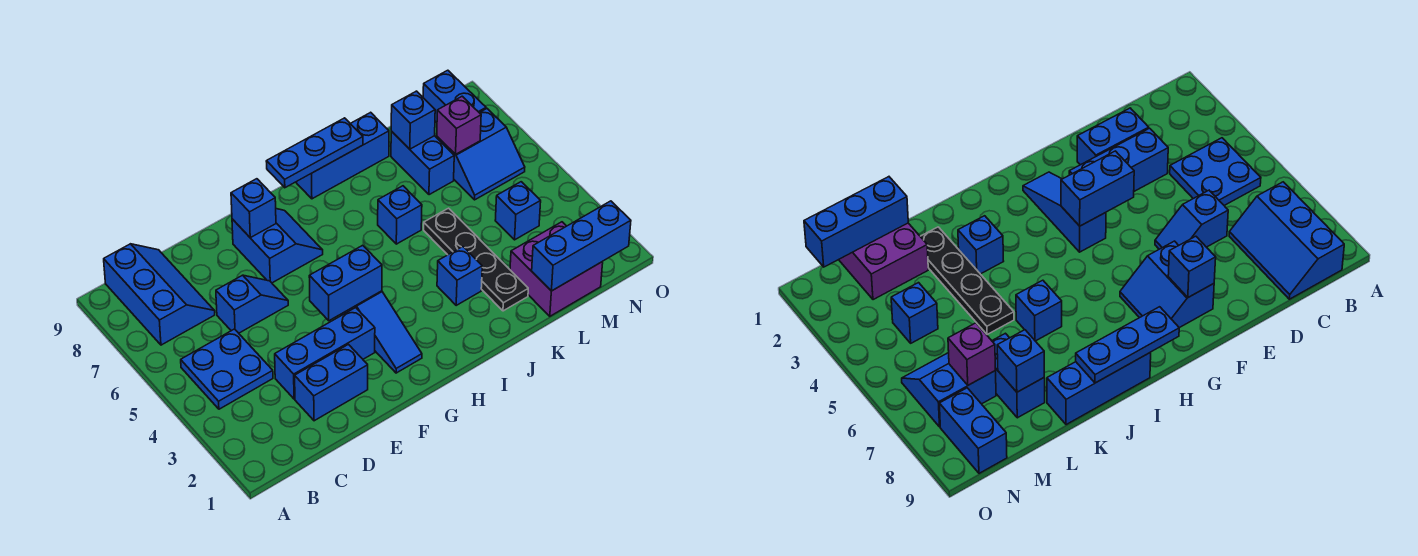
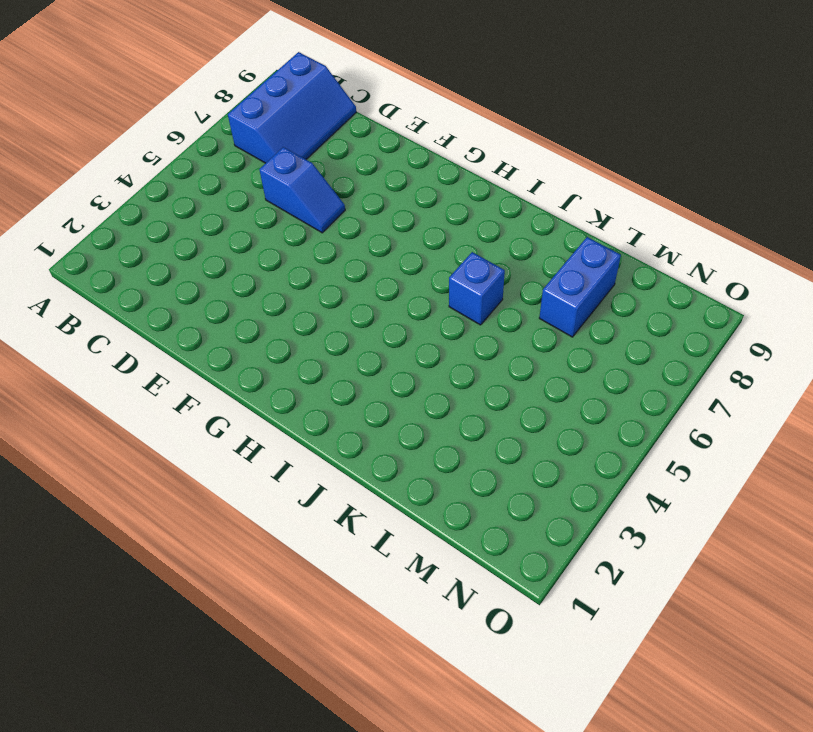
none -> blue plate B4:C5 level 1
none -> blue brick D2:E2 level 1
none -> blue brick D3:F3 level 1

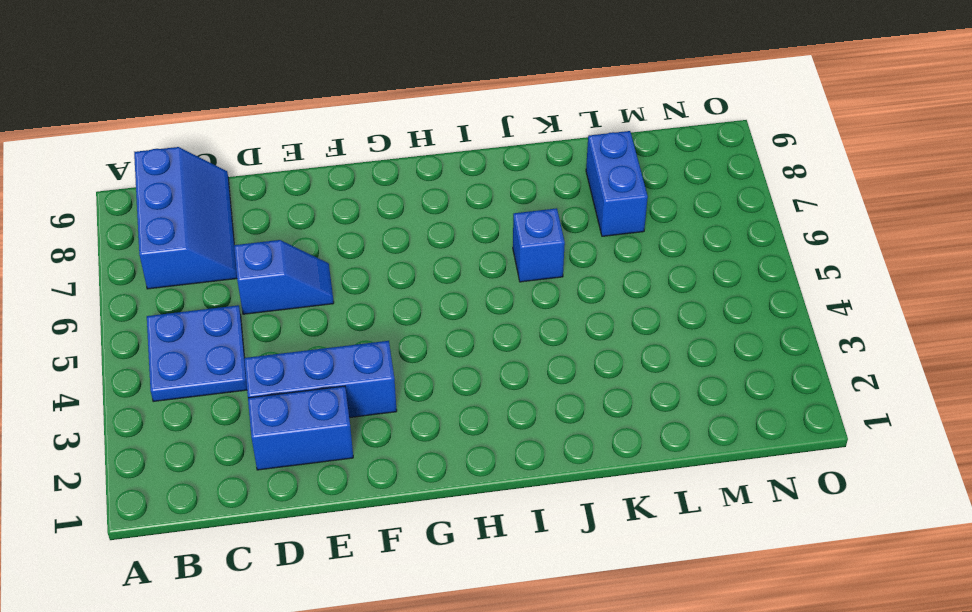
none -> blue slope F7:G8 level 1 top F
none -> blue slope G2:G4 level 1 top 4
none -> blue brick I9:K9 level 1

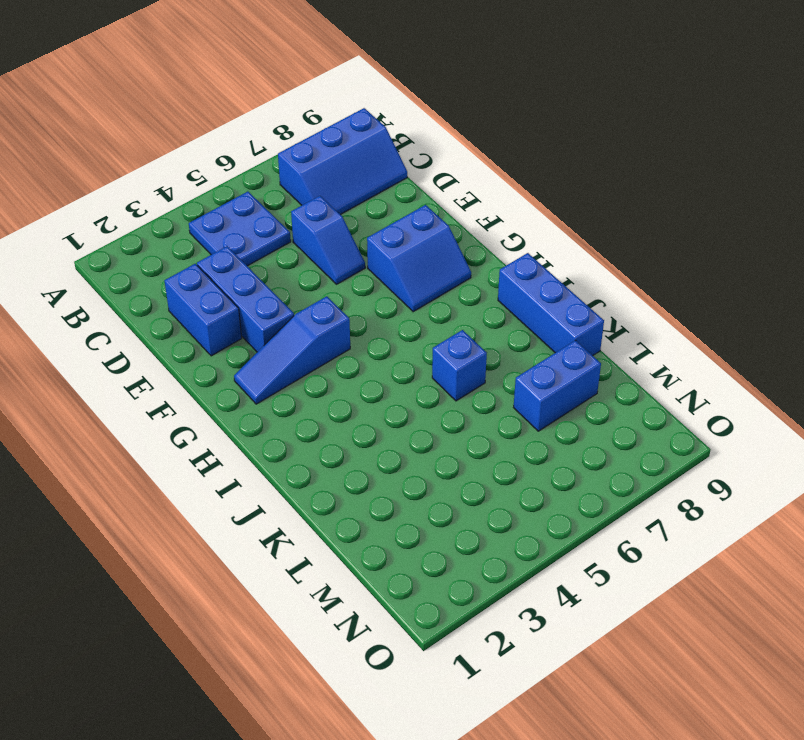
none -> blue brick J3 level 1
none -> black plate K2:K5 level 1
none -> purple brick L1:M2 level 1

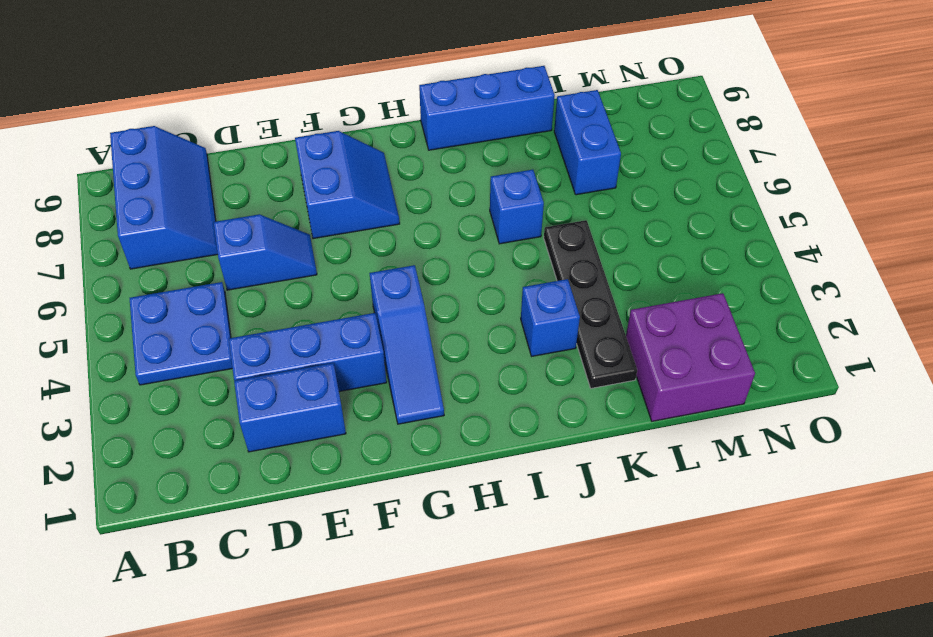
none -> blue brick M4 level 1
none -> blue slope M6:N7 level 1 top 7
none -> blue brick N8:N9 level 1

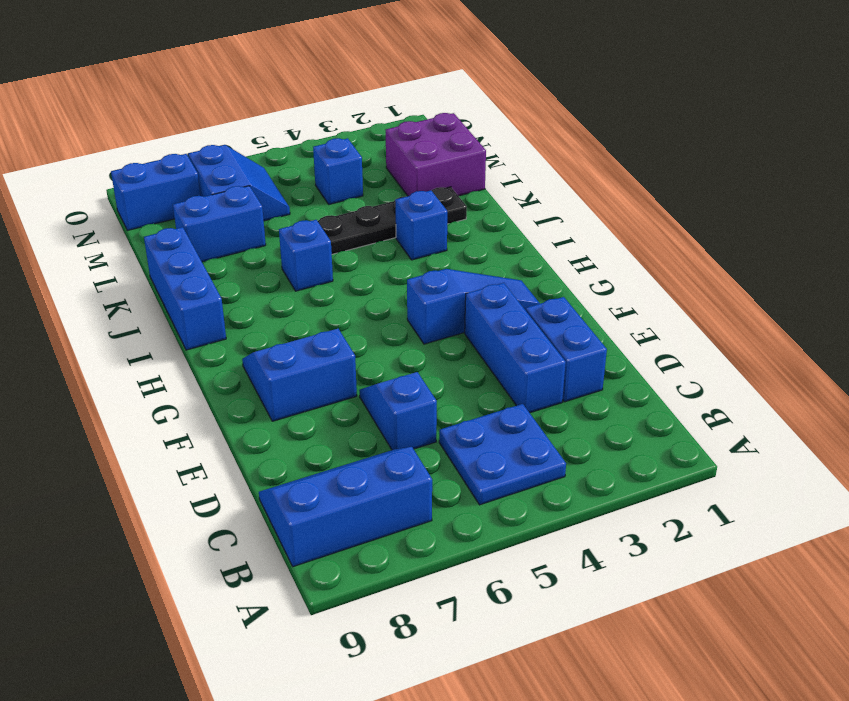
none -> blue brick F4:G4 level 2
none -> blue brick F8 level 2
none -> blue plate H9:J9 level 2

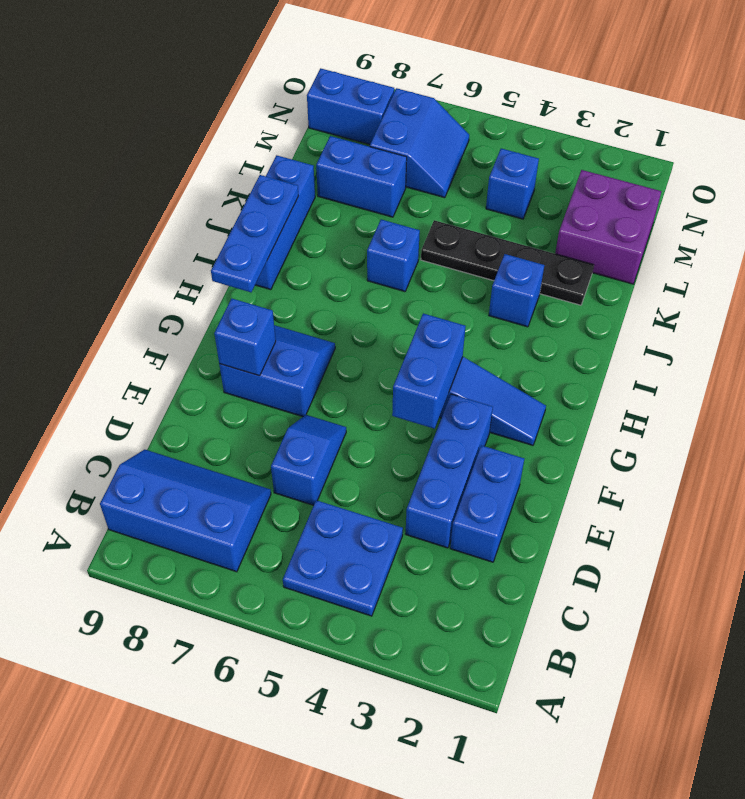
none -> blue brick L1:N1 level 2
none -> blue brick L8 level 2
none -> purple brick M7 level 2

